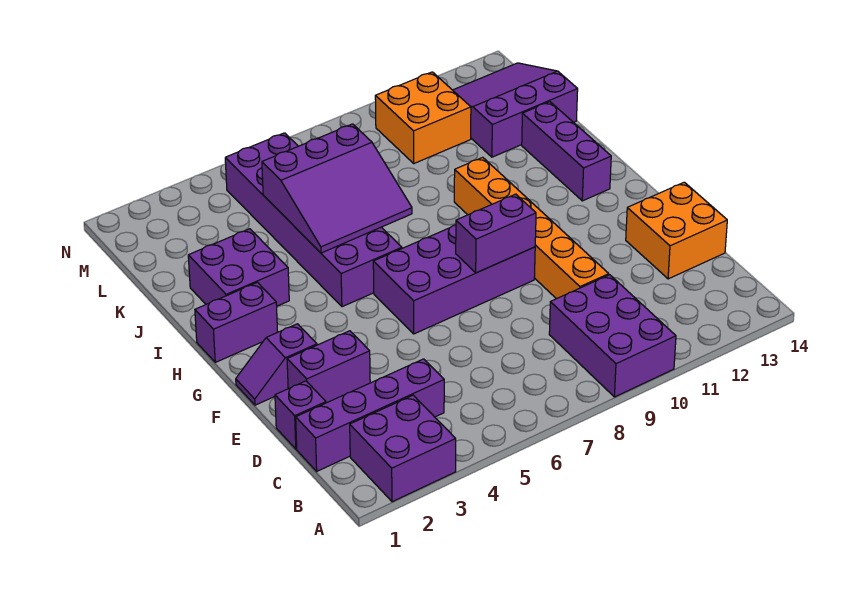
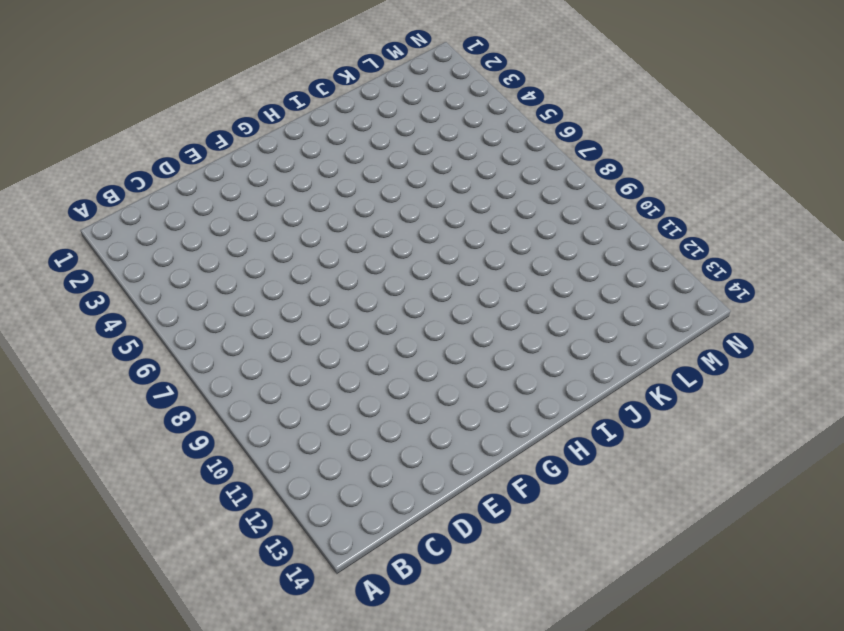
none -> purple brick A2:B3 level 1
none -> purple brick A9:C10 level 1
none -> purple brick C1:C4 level 1

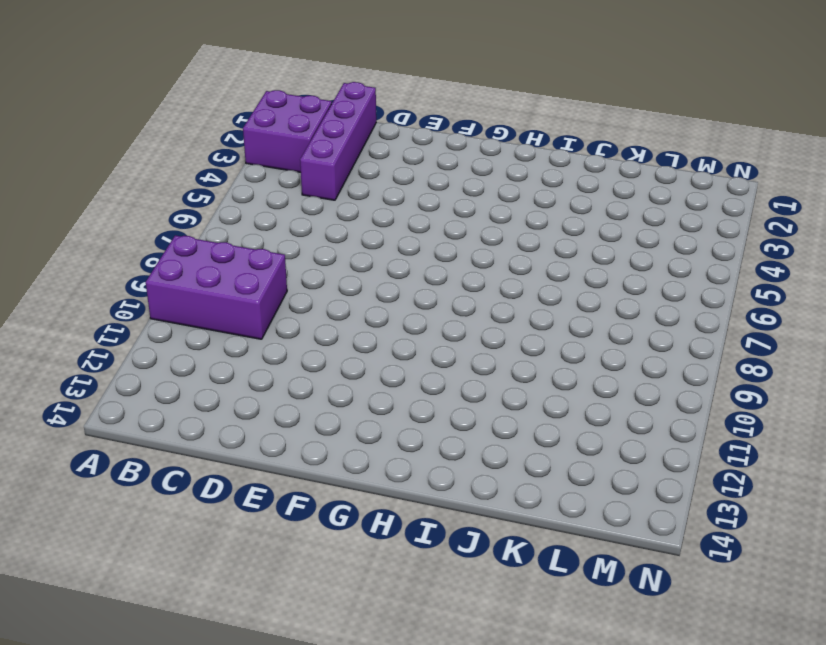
none -> purple brick D1 level 1
none -> orange brick D10:I10 level 1
none -> orange brick D13:E14 level 1

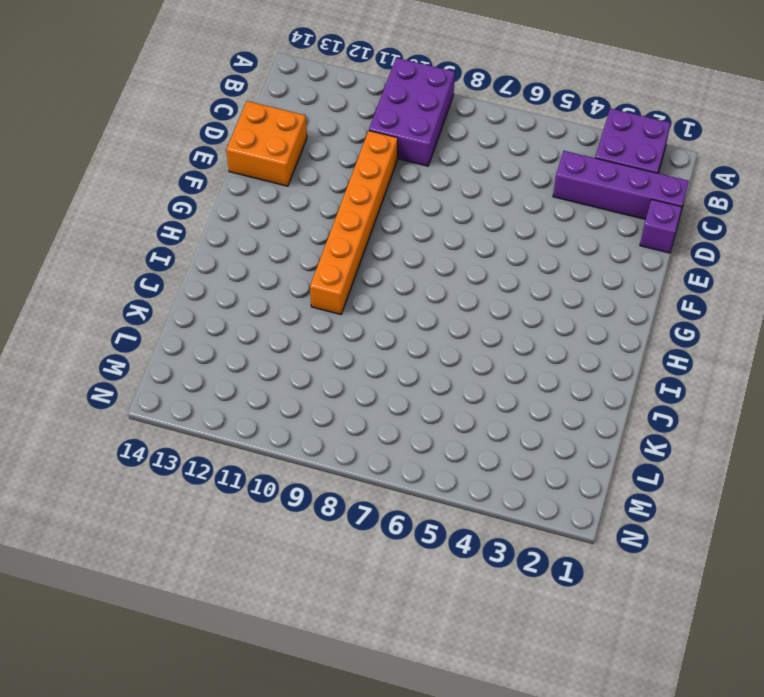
none -> purple brick E2:E3 level 1
none -> purple slope F1:F2 level 1 top 2
none -> purple brick F6:G9 level 1

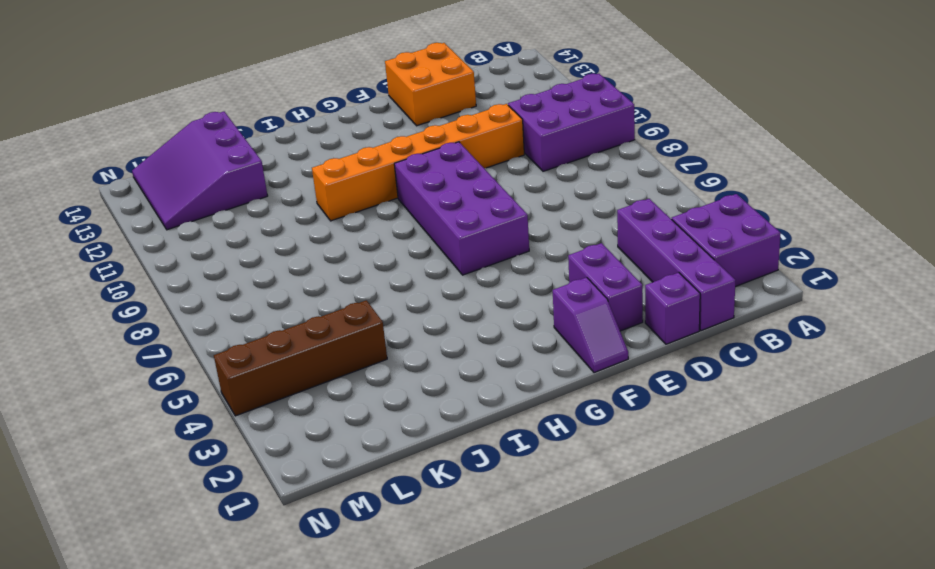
brown brick K4:N4 level 1 -> none
none -> purple brick H1:H2 level 1
none -> purple brick H5:M6 level 1
none -> purple brick H13:J13 level 1

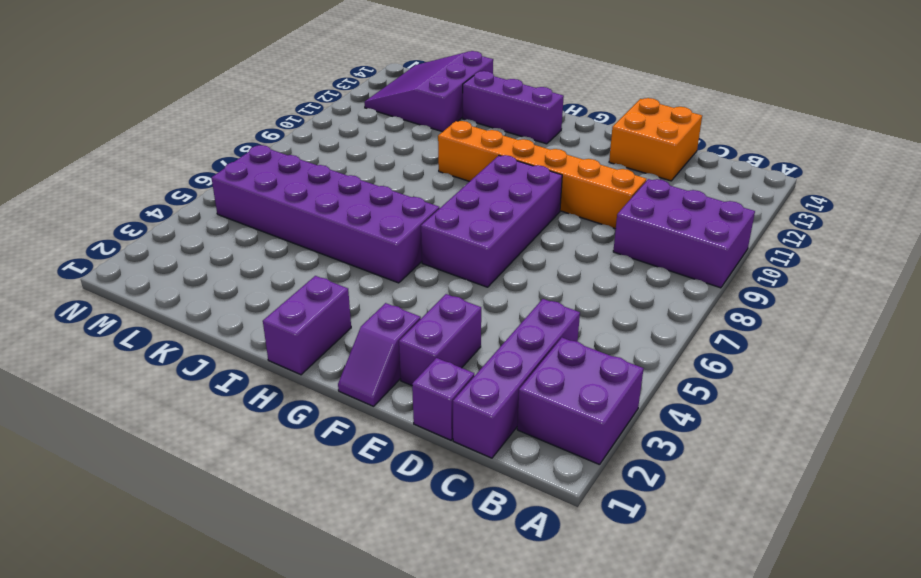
none -> purple brick I2:J3 level 1
none -> orange brick L10:M11 level 1
none -> purple brick F8:F9 level 2

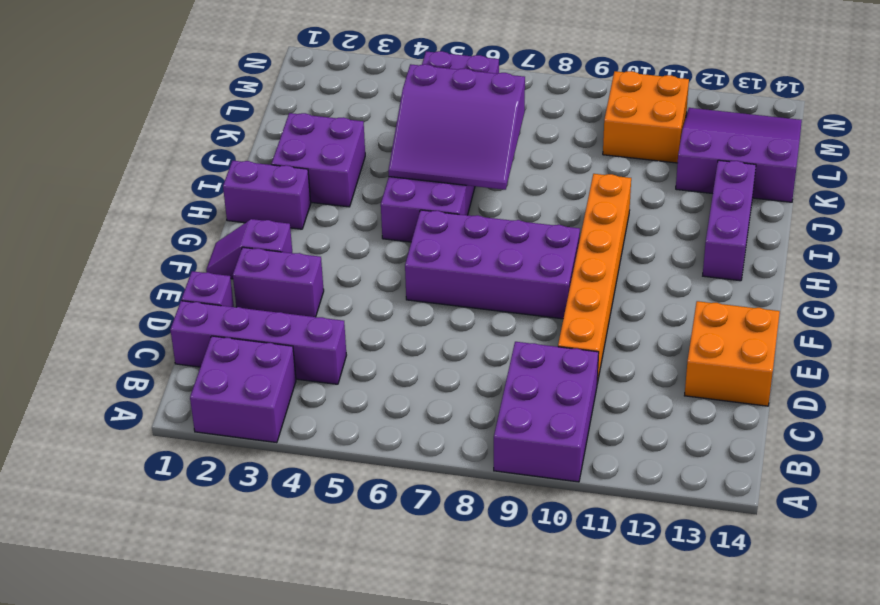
none -> purple brick F8:F9 level 2

